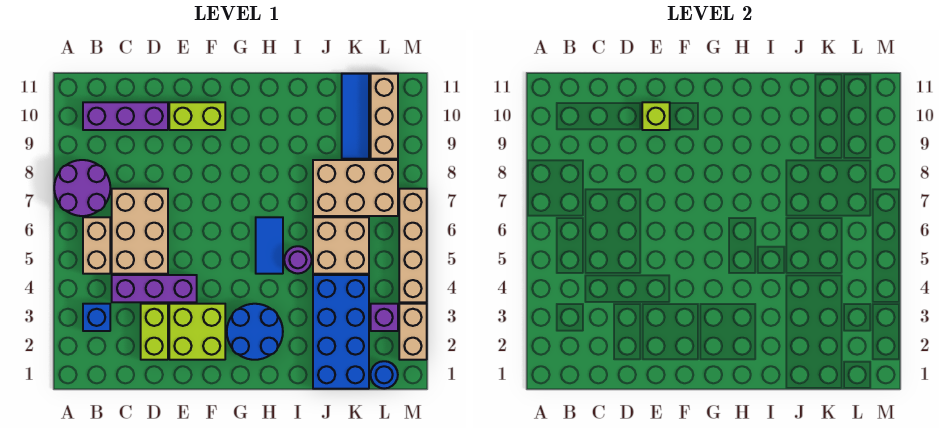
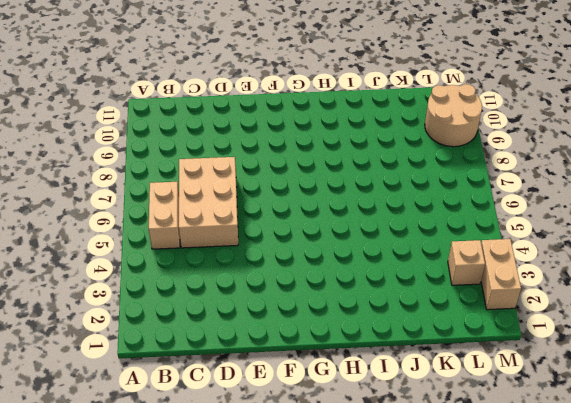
tan brick L3 level 1 -> purple brick L3 level 1
tan round brick L9:M10 level 1 -> tan brick L9:L11 level 1
none -> purple round brick A7:B8 level 1
none -> blue brick B3 level 1
none -> purple brick B10:D10 level 1

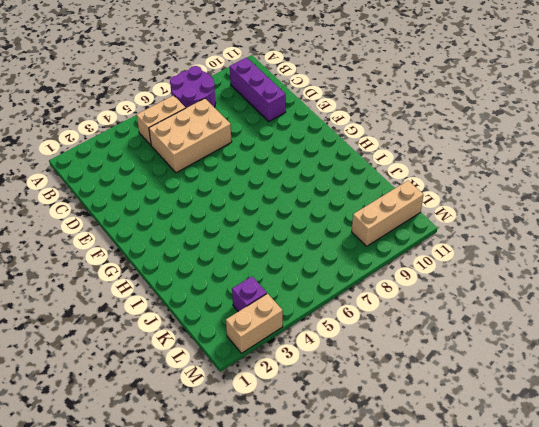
none -> blue brick B3 level 1
none -> purple brick C4:E4 level 1
none -> lime brick D2:D3 level 1

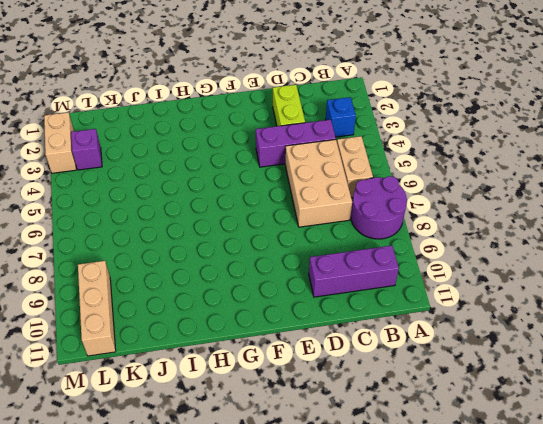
none -> lime brick E2:F3 level 1
none -> lime brick E10:F10 level 1
none -> blue round brick G2:H3 level 1

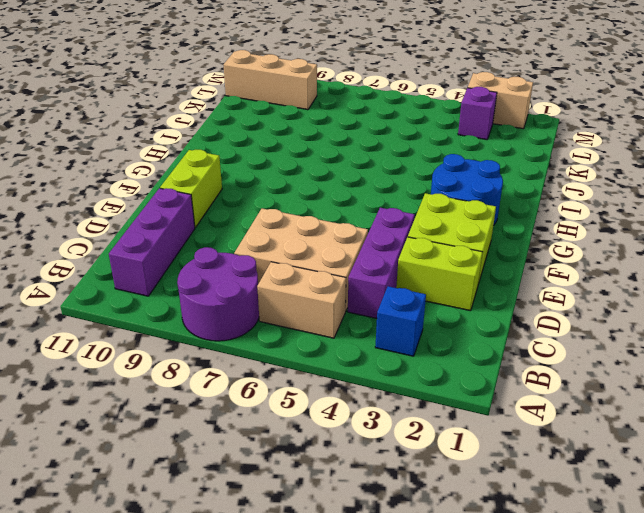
none -> blue tile H5:H6 level 1
none -> purple round brick I5 level 1
none -> blue brick J1:K4 level 1

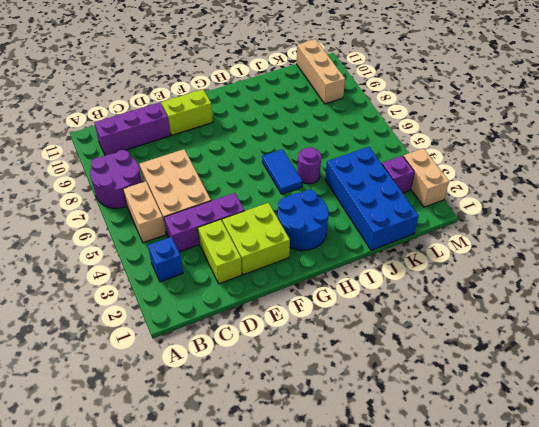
none -> tan brick J5:K6 level 1
none -> tan brick J7:L8 level 1
none -> blue tile K9:K11 level 1

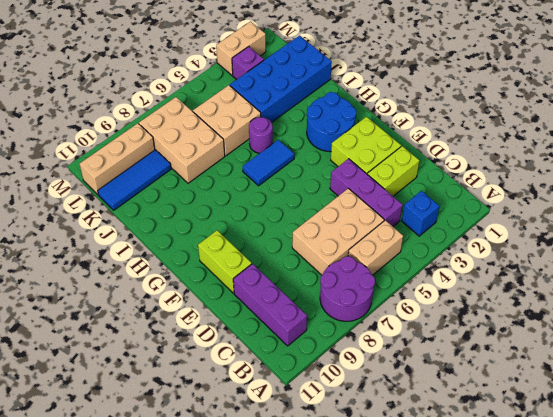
none -> blue round brick L1 level 1
none -> tan brick M4:M7 level 1
none -> lime brick E10 level 2

